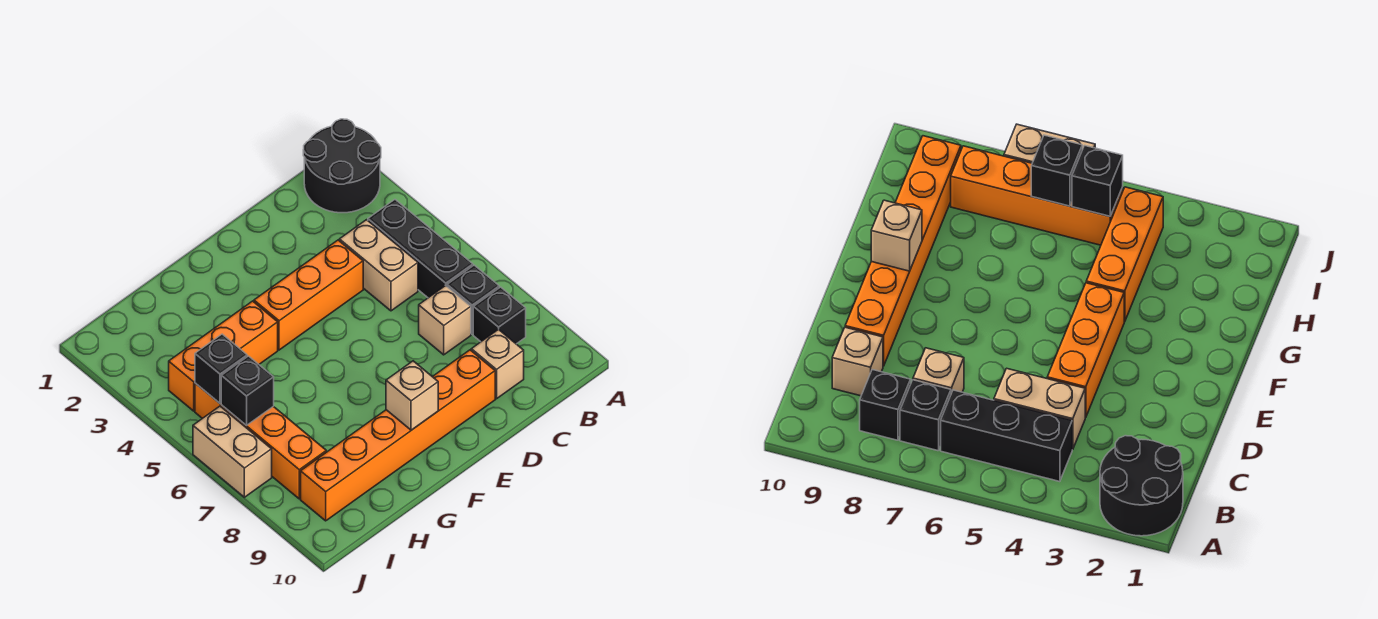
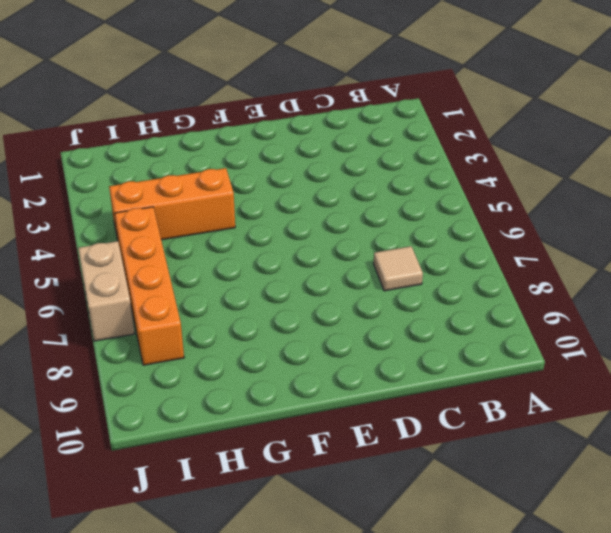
tan tile C7 level 1 -> tan brick C7 level 1
none -> black round brick A1:B2 level 1
none -> black brick B4:B6 level 1
none -> black brick B7 level 1

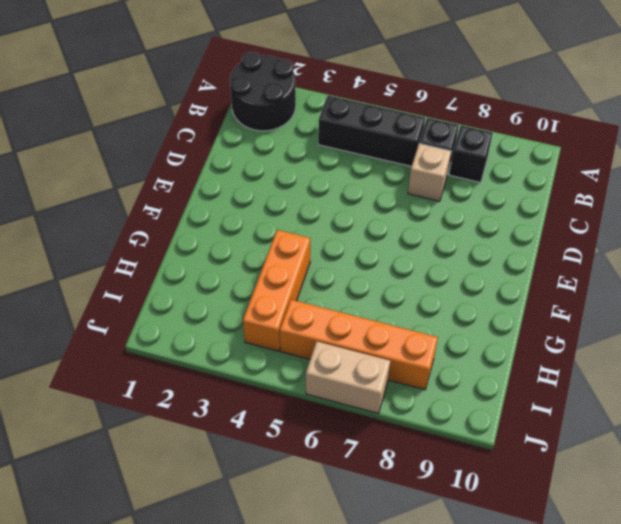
none -> tan brick C4:C5 level 1
none -> tan brick C9 level 1
none -> orange brick D4:F4 level 1

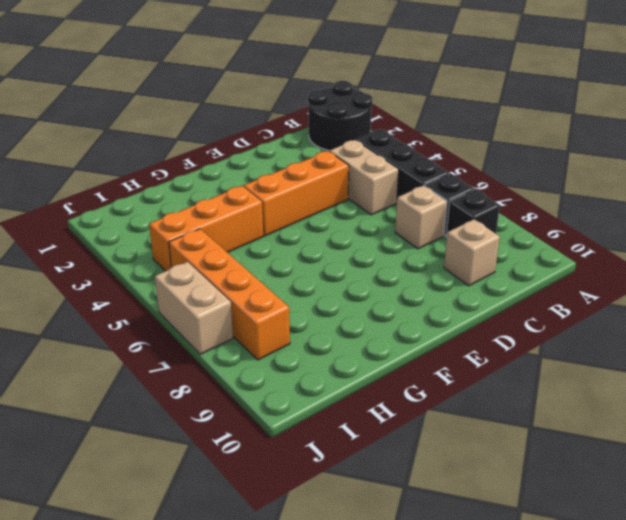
none -> orange brick D9:I9 level 1
none -> tan brick F9 level 2
none -> black brick I5 level 2

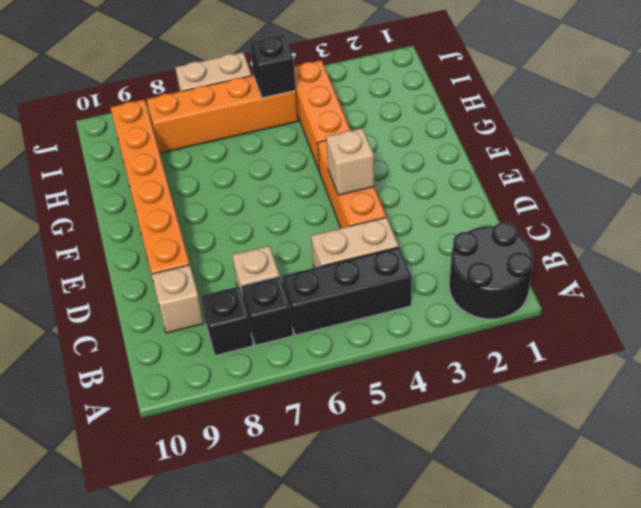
tan brick E4 level 2 -> tan brick F9 level 2
none -> black brick I6 level 2

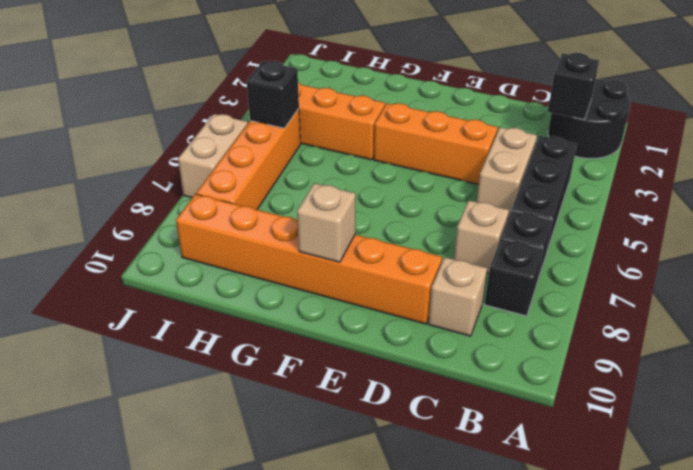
black brick B2 level 2 -> black brick I6 level 2

